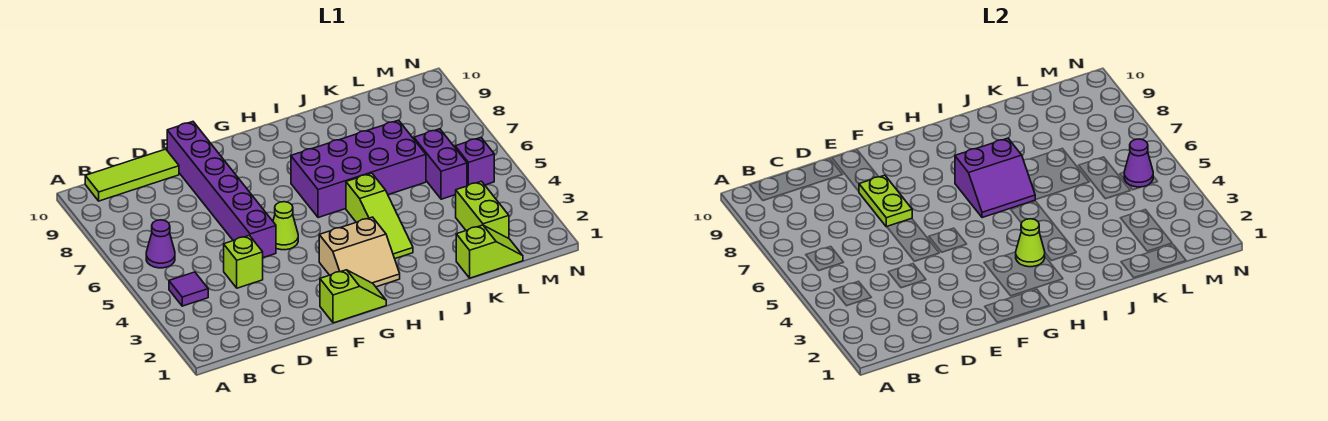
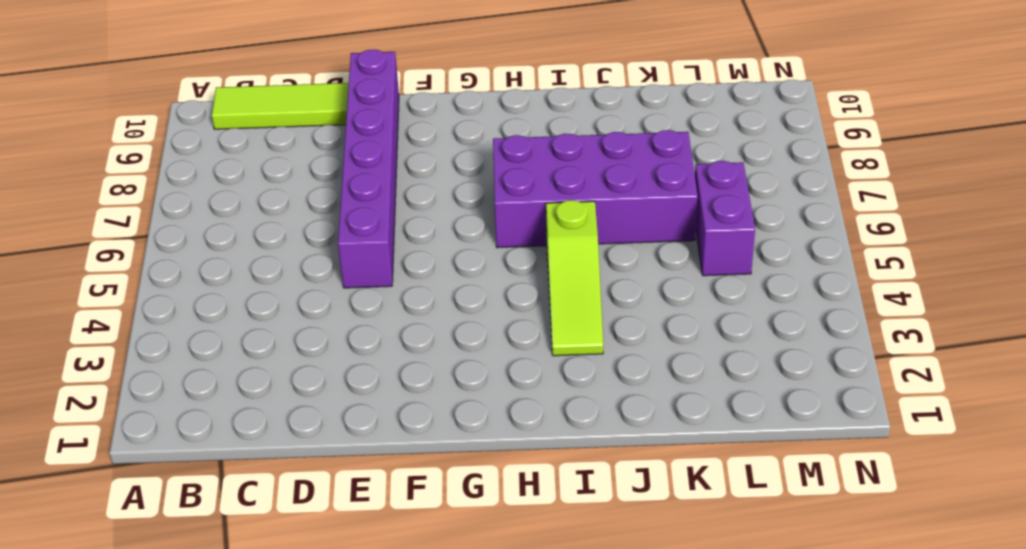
none -> purple tile B4 level 1
none -> purple cone B6 level 1
none -> lime brick D4 level 1

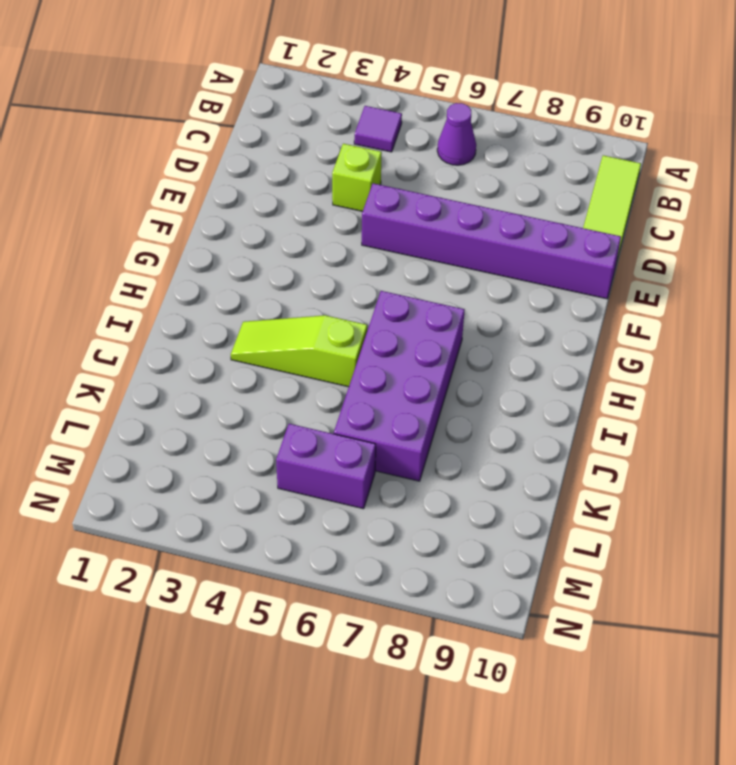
none -> lime slope F1:G1 level 1 top F
none -> lime cone F5 level 1
none -> tan slope G2:H3 level 1 top 3

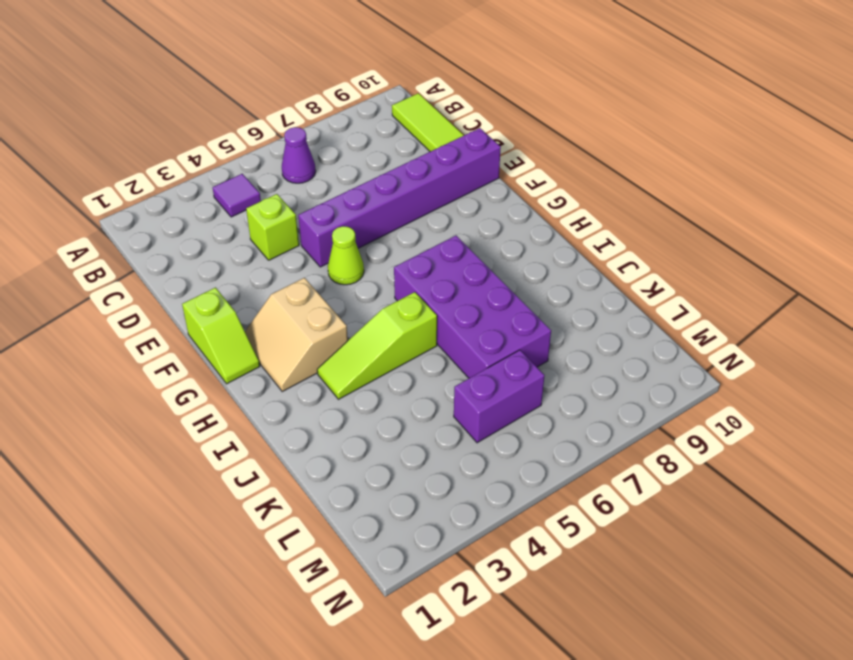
none -> lime slope K1:L1 level 1 top K
none -> lime brick L2:L3 level 1
none -> purple brick M5 level 1

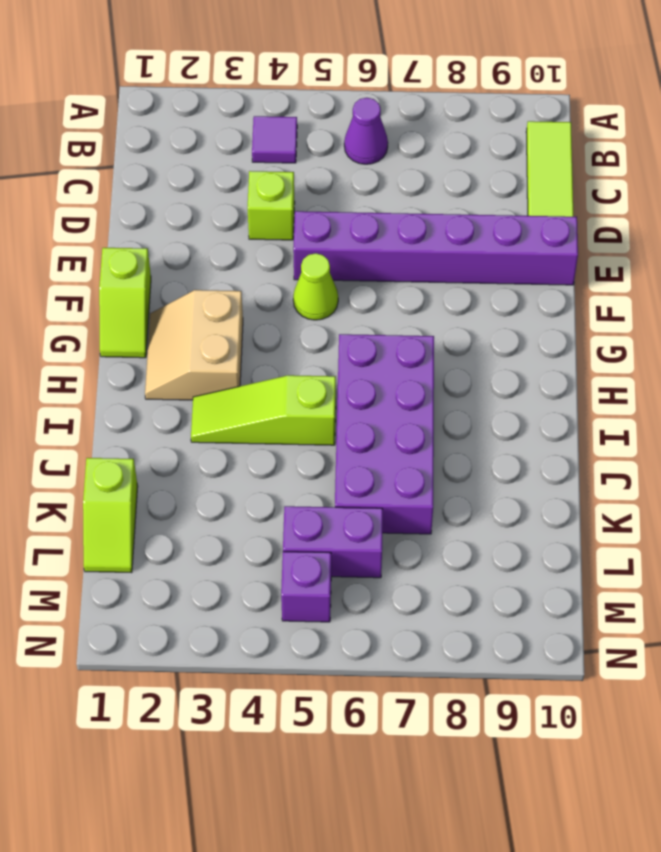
none -> lime brick L2:L3 level 1
none -> lime plate E7:E8 level 2
none -> lime cone H3 level 2

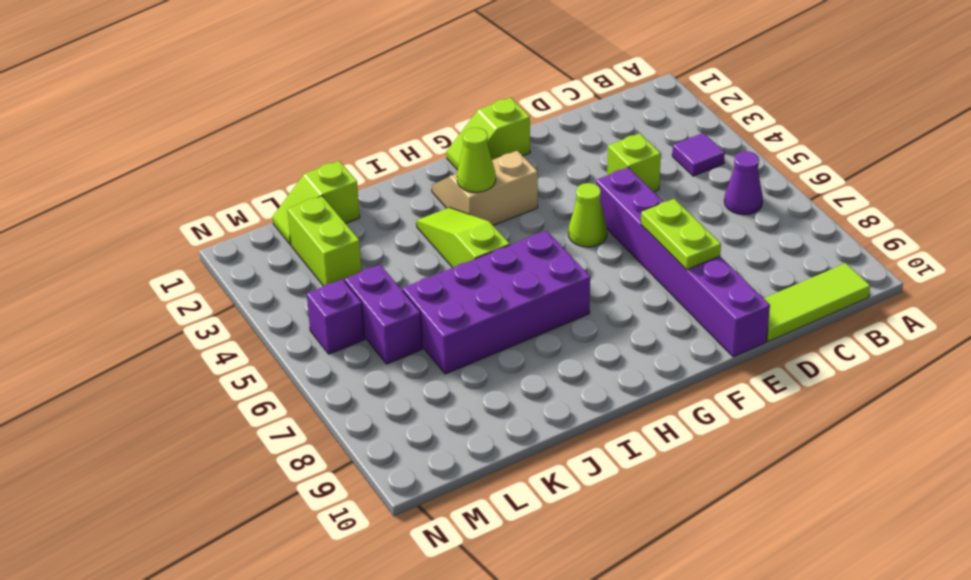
none -> purple slope H6:I7 level 2 top 7
none -> purple cone M5 level 2

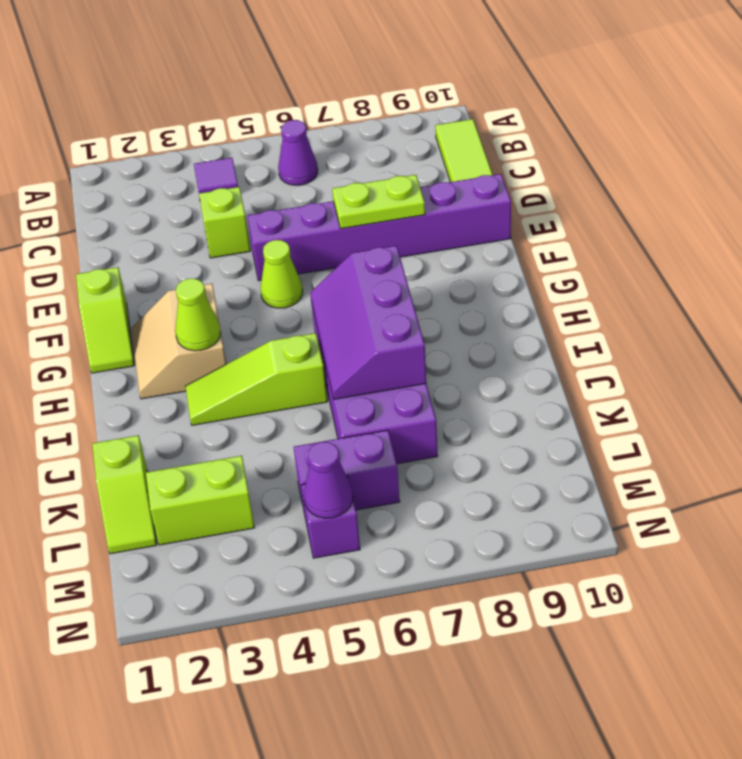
purple slope H6:J7 level 2 top 7 -> purple slope H6:I7 level 2 top 7

